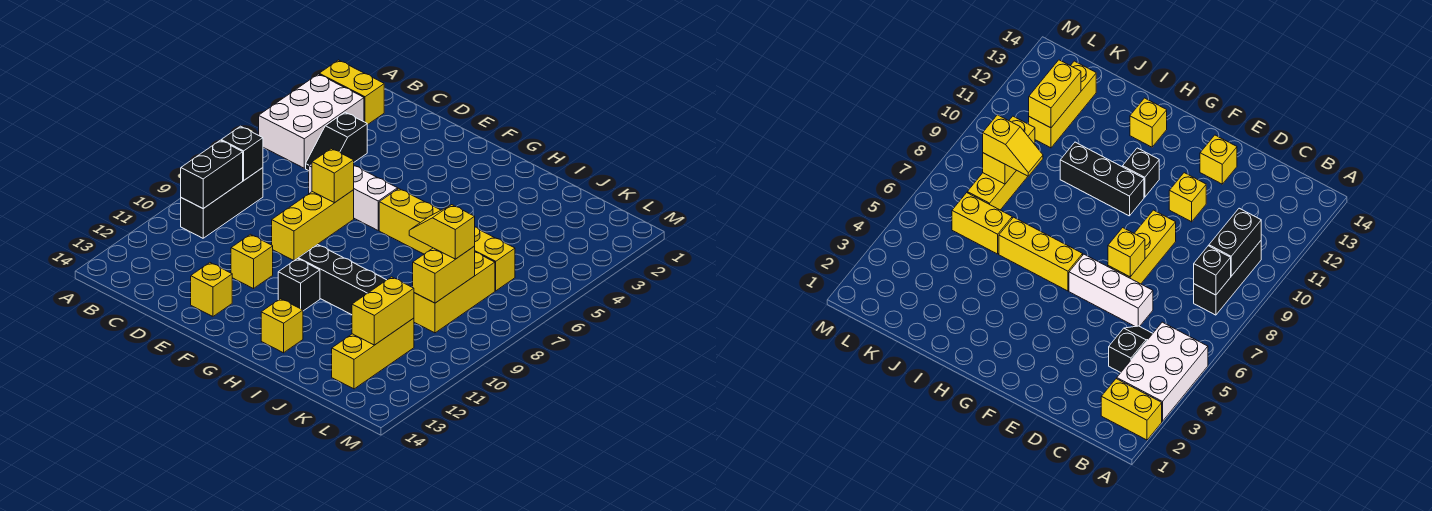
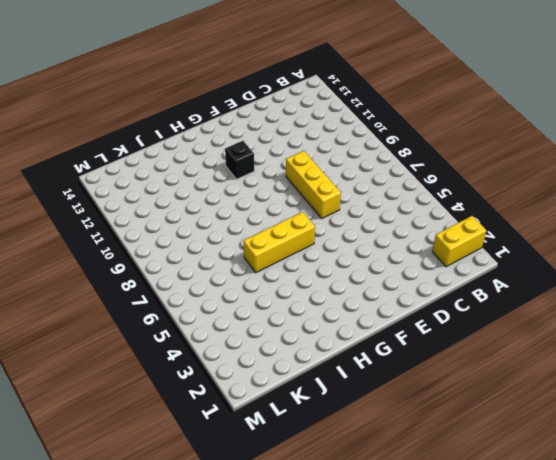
none -> white brick A3:B5 level 1
none -> black brick B8:B10 level 1
none -> black slope C4:C5 level 1 top 4

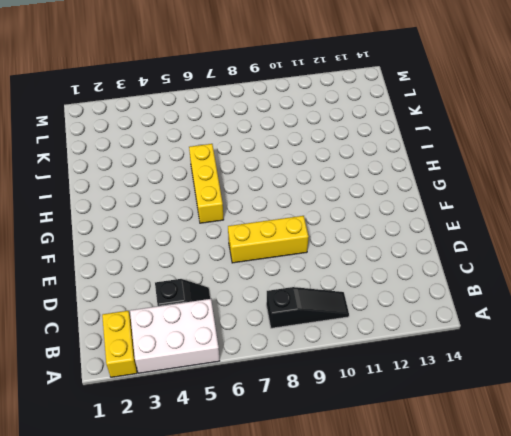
black slope B8:B10 level 1 top 8 -> black brick B8:B10 level 1
none -> white brick D6:F6 level 1
none -> yellow brick E11 level 1
none -> yellow brick E13 level 1

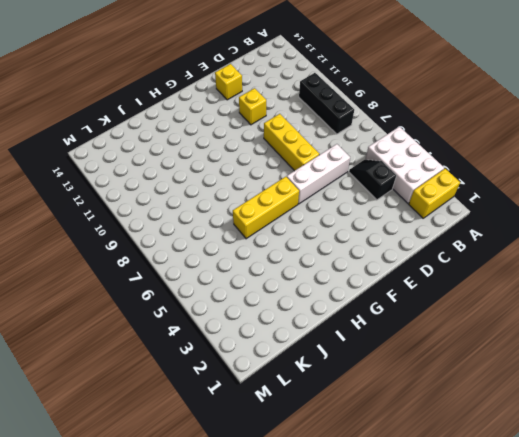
none -> black brick G10:I10 level 1
none -> black brick G11 level 1
none -> yellow brick H13 level 1

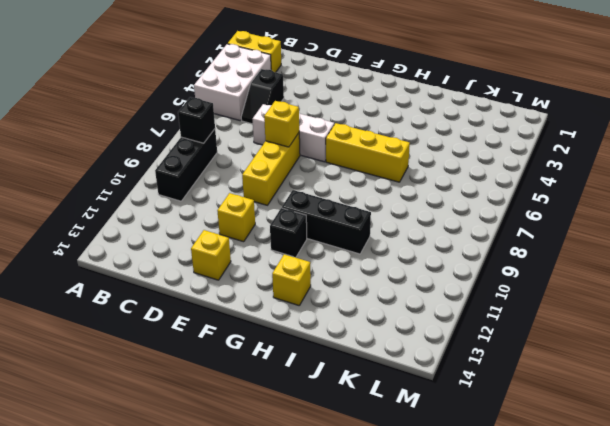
none -> yellow brick J6:K6 level 1
none -> yellow brick K7:K9 level 1
none -> yellow brick K11:K13 level 1

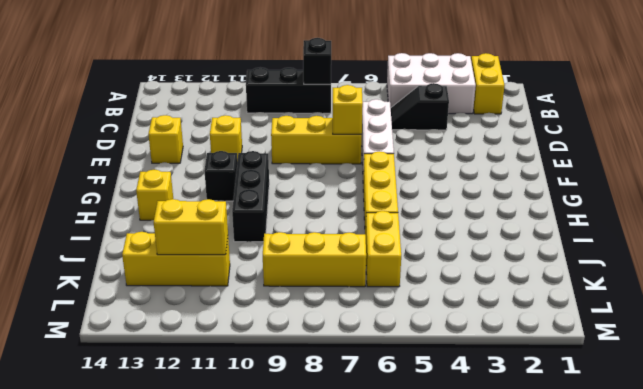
none -> black brick B9:B10 level 2
none -> yellow brick K8:K9 level 2
none -> yellow slope J8:K8 level 3 top K

